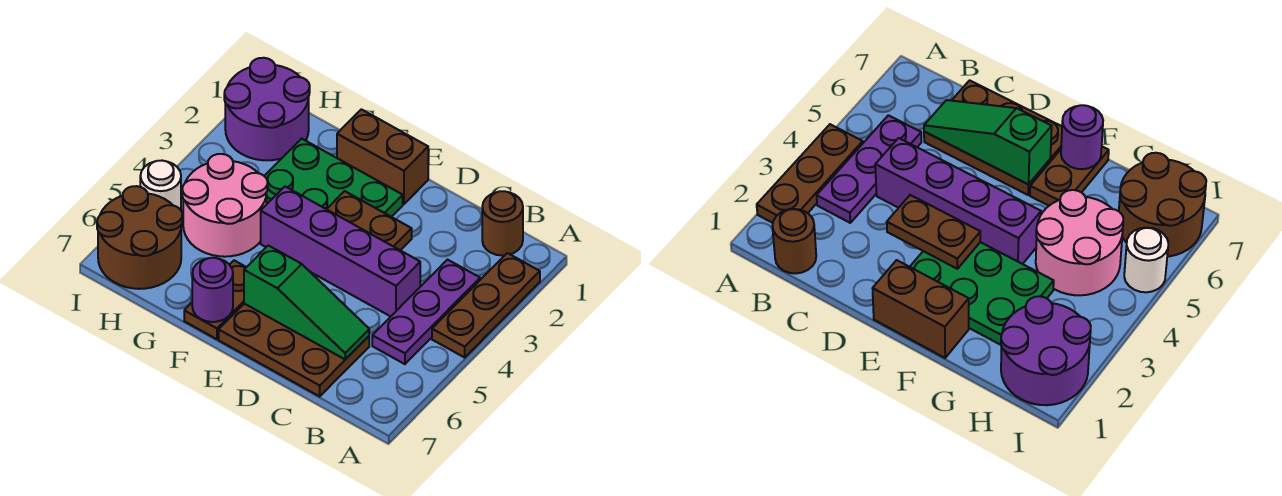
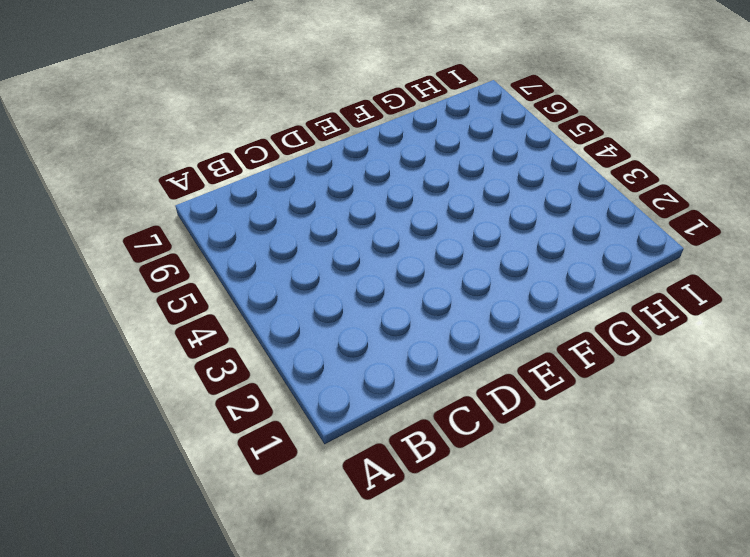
none -> brown plate A2:A4 level 1
none -> brown round brick B1 level 1
none -> purple plate B3:B5 level 1

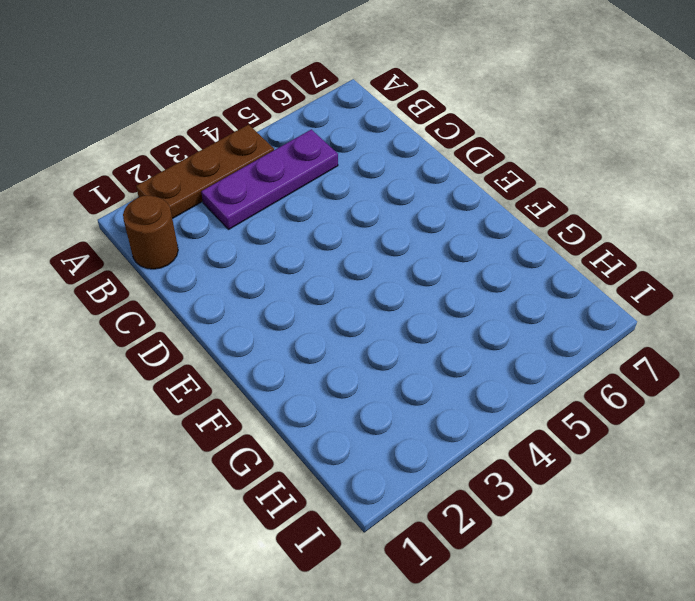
none -> purple brick C4:F4 level 1
none -> brown plate C6:E7 level 1
none -> brown brick E1:F1 level 1

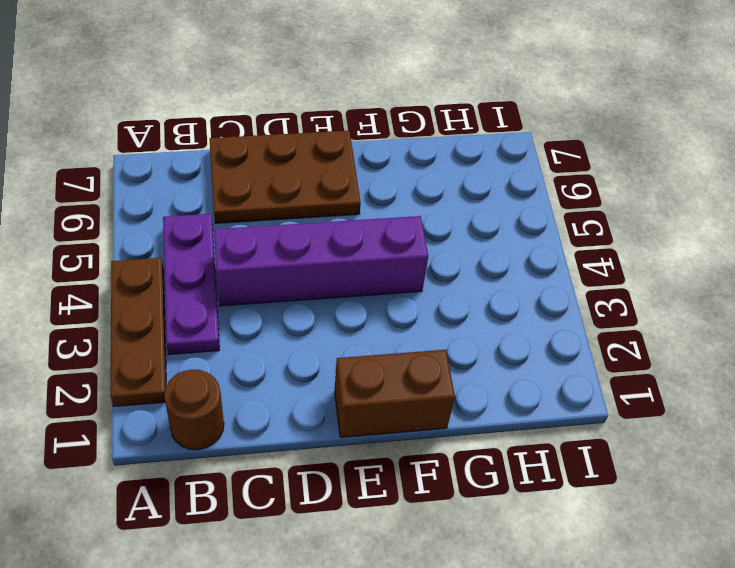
none -> green plate E2:G3 level 1
none -> brown plate F6:F7 level 1
none -> pink round brick G4:H5 level 1

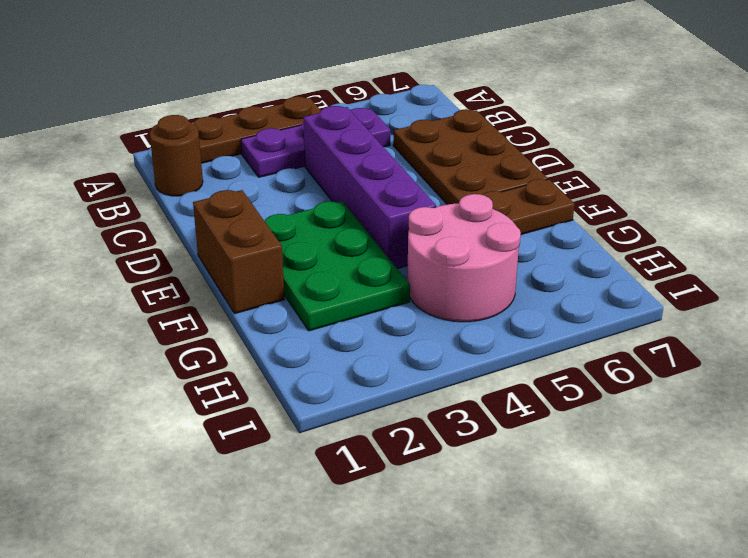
none -> purple round brick H1:I2 level 1
none -> brown round brick H6:I7 level 1
none -> white round brick I5 level 1

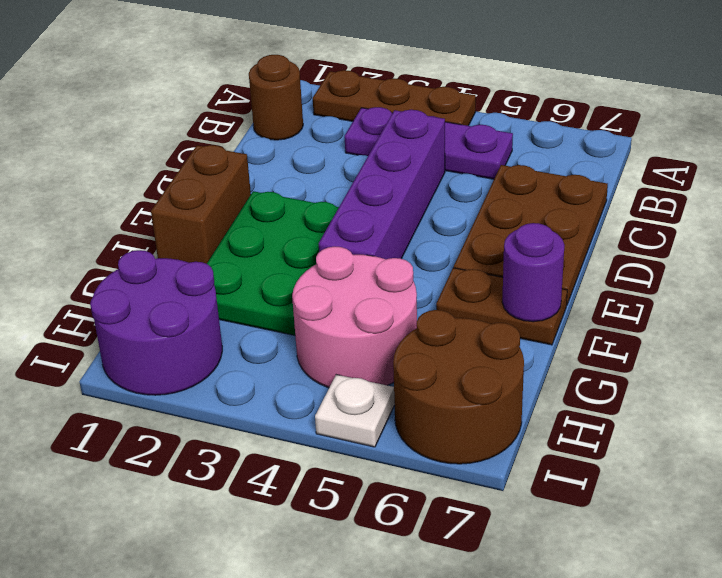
white plate I5 level 1 -> white round brick I5 level 1
none -> green slope C6:E6 level 2 top E
none -> brown plate D3:E3 level 2

